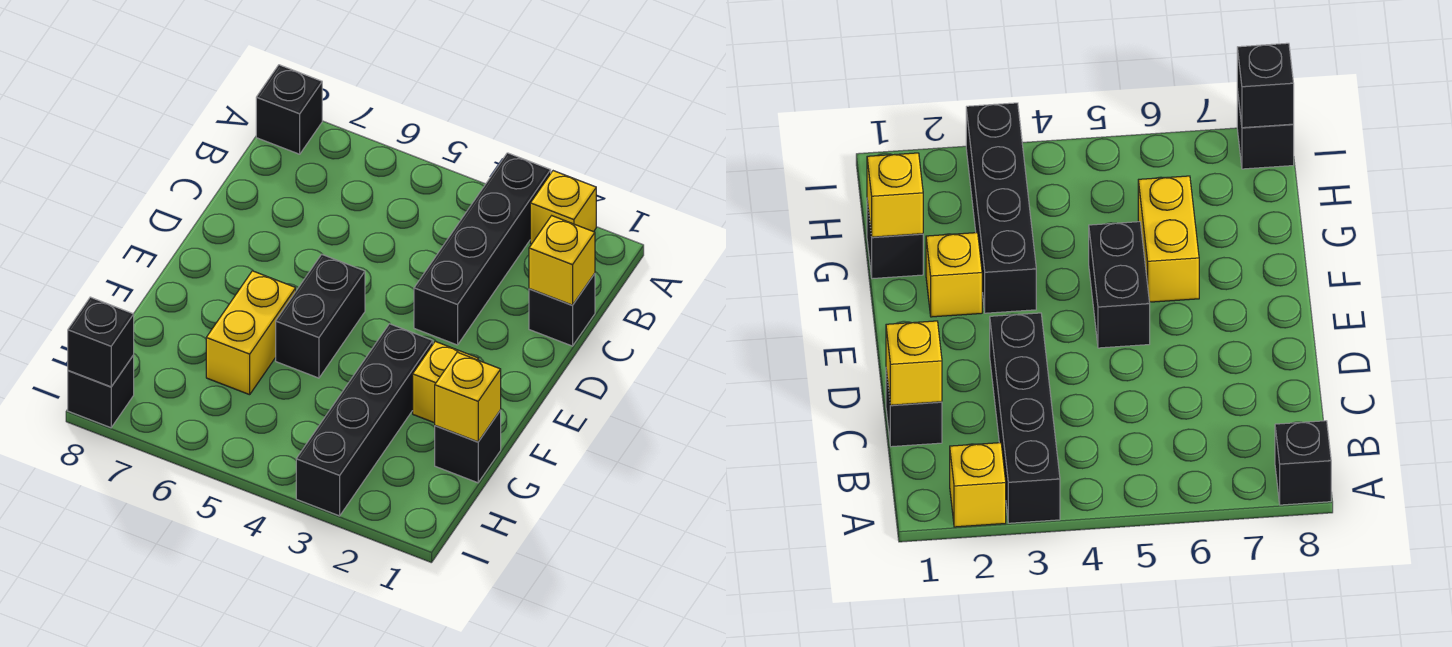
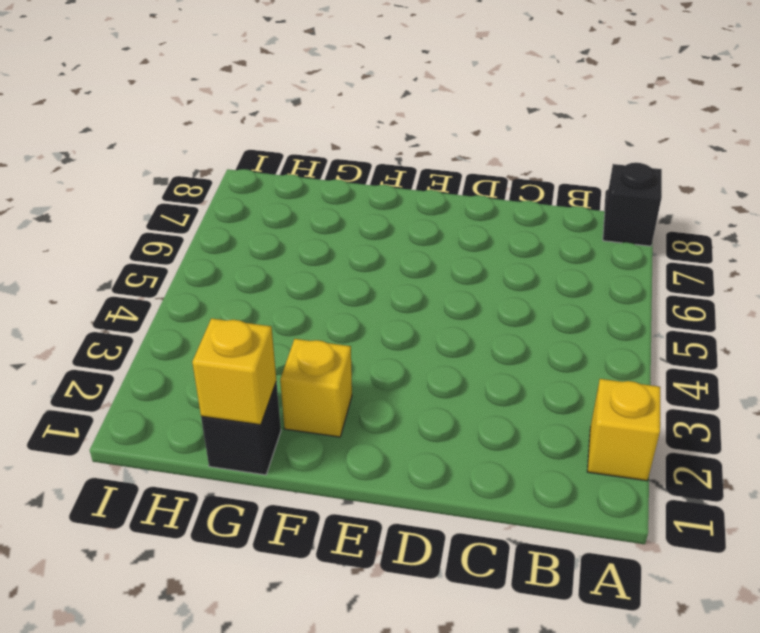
none -> black brick A3:D3 level 1
none -> black brick C1 level 1
none -> black brick E5:F5 level 1

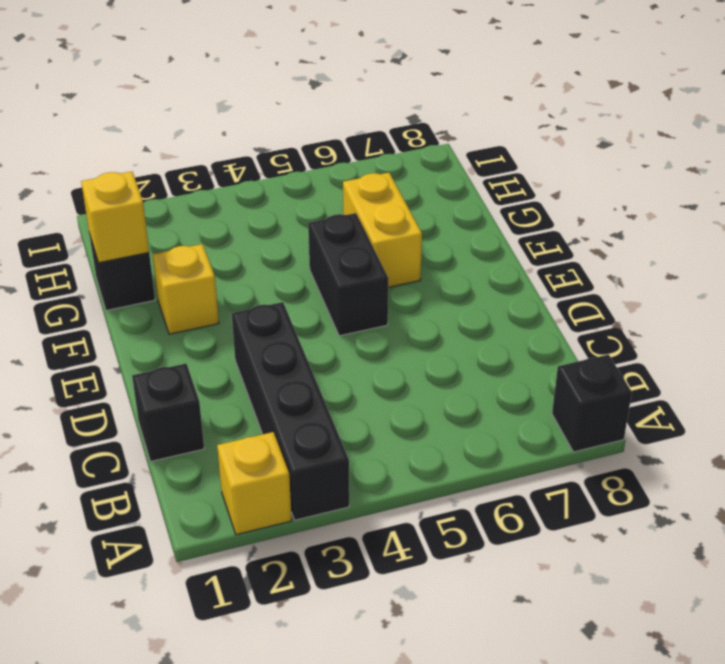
none -> black brick F3:I3 level 1
none -> black brick I8 level 1
none -> yellow brick C1 level 2

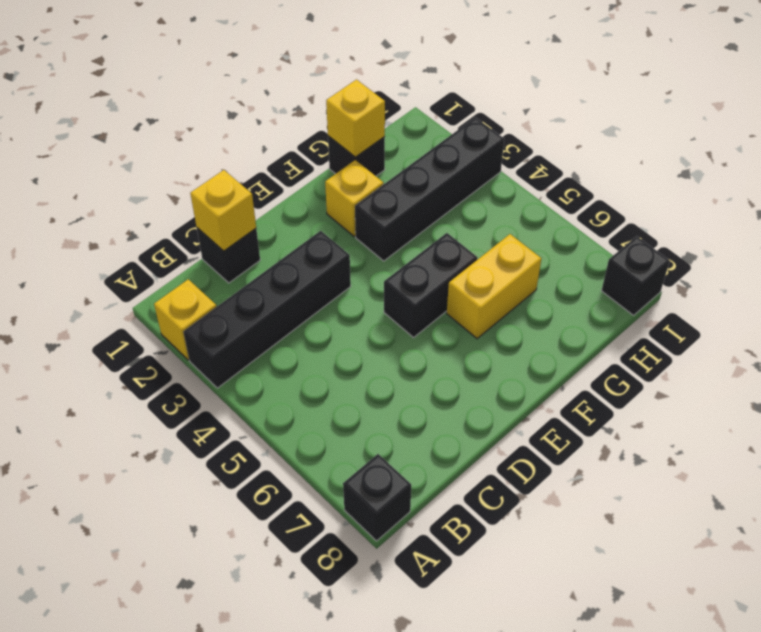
none -> black brick I8 level 2

